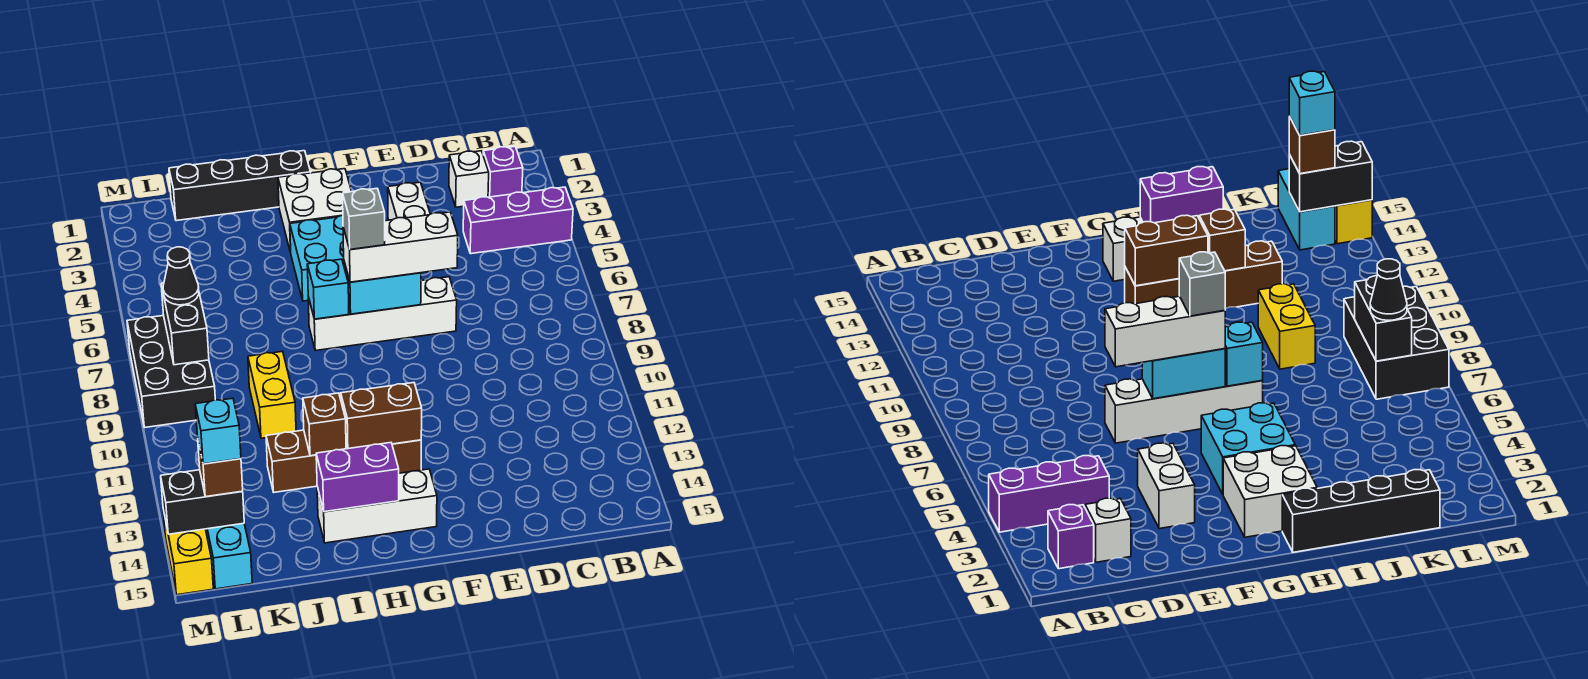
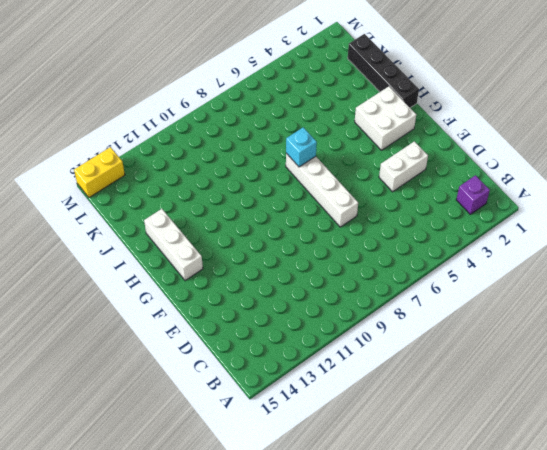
none -> purple brick A4:C4 level 1
none -> white brick C2 level 1
none -> cyan brick G4:H5 level 1

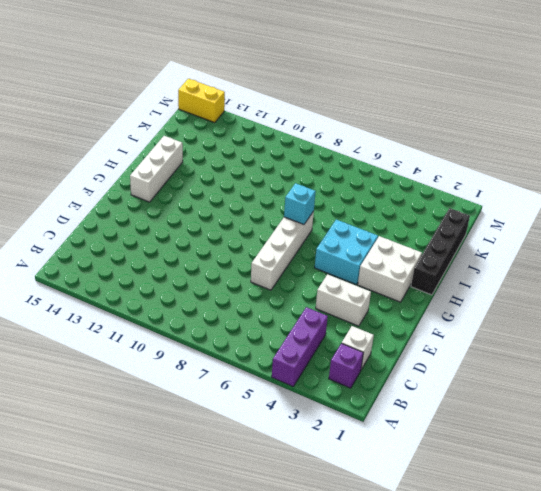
none -> brown brick G12:J12 level 1
none -> yellow brick J9:J10 level 1
none -> black brick L7:M9 level 1

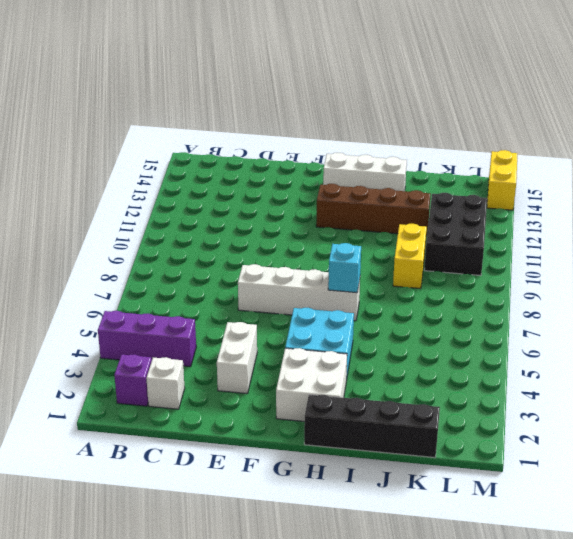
black brick K10:L12 level 1 -> black brick L7:M9 level 1
none -> cyan brick L14:L15 level 1
none -> cyan brick F7:G7 level 2
none -> brown brick G12:H12 level 2

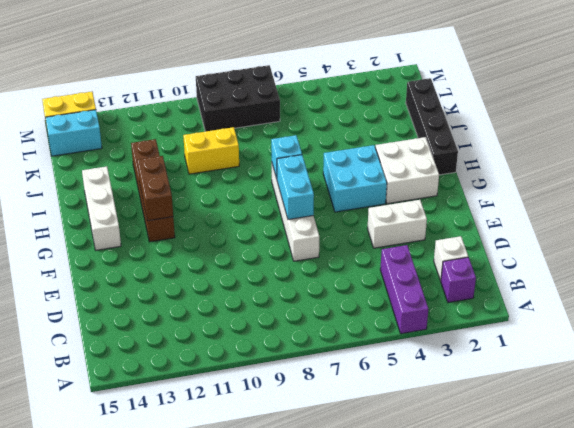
none -> purple brick H14:I14 level 2
none -> brown brick I12 level 2
none -> black brick L7:L8 level 2

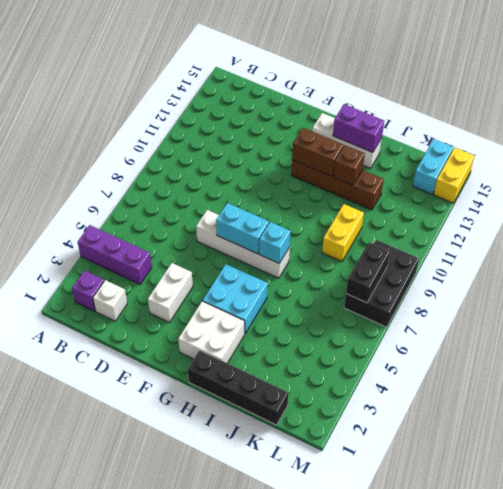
none -> black brick L14:M14 level 2
none -> white brick E7:G7 level 3
none -> black cone L7 level 3

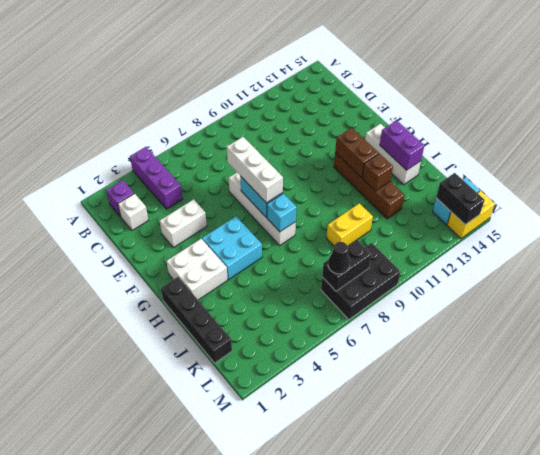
none -> brown brick L14 level 3
none -> grey brick G7 level 4
none -> cyan brick L14 level 4

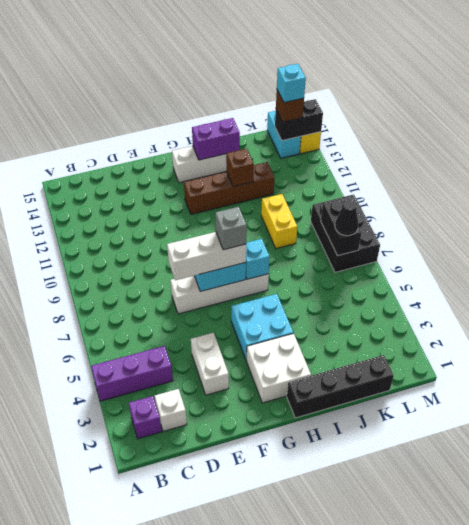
none -> brown brick G12:H12 level 2

